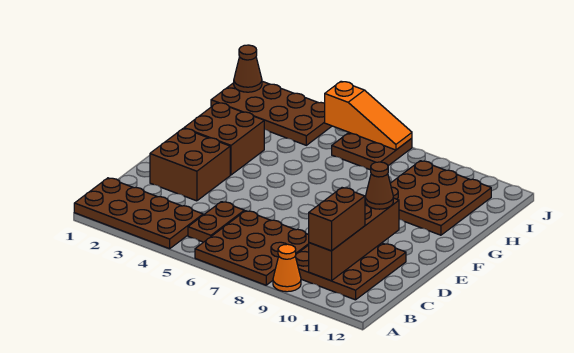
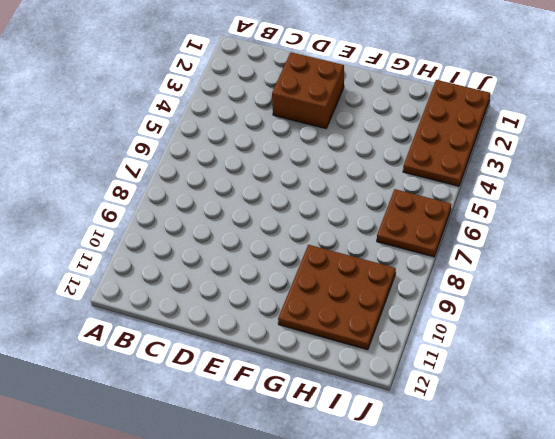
none -> brown plate A1:B4 level 1
none -> brown plate A6:C8 level 1
none -> orange cone A9 level 1

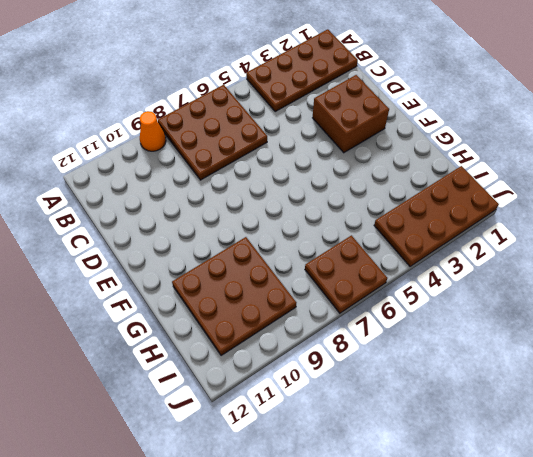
none -> brown plate B5:C5 level 1
none -> brown plate B9:D11 level 1
none -> brown brick F2:G3 level 1

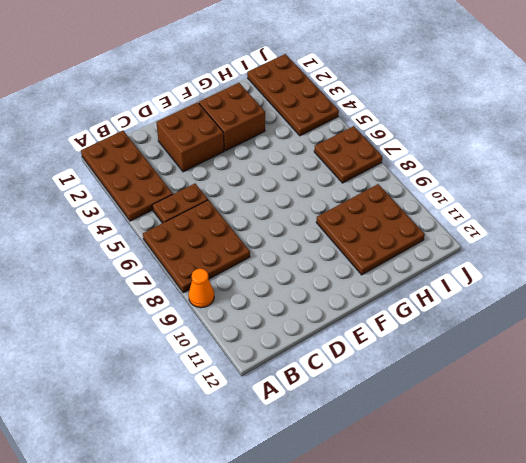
none -> brown plate B9:D11 level 1
none -> brown brick B10:E10 level 2
none -> brown cone J1 level 2

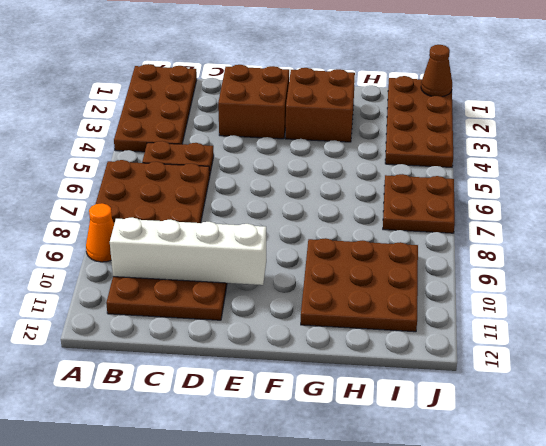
white brick B10:E10 level 2 -> brown brick B10:E10 level 2
none -> orange slope J5:J7 level 2 top 5
none -> brown brick B10:C10 level 3
none -> brown cone E10 level 3

